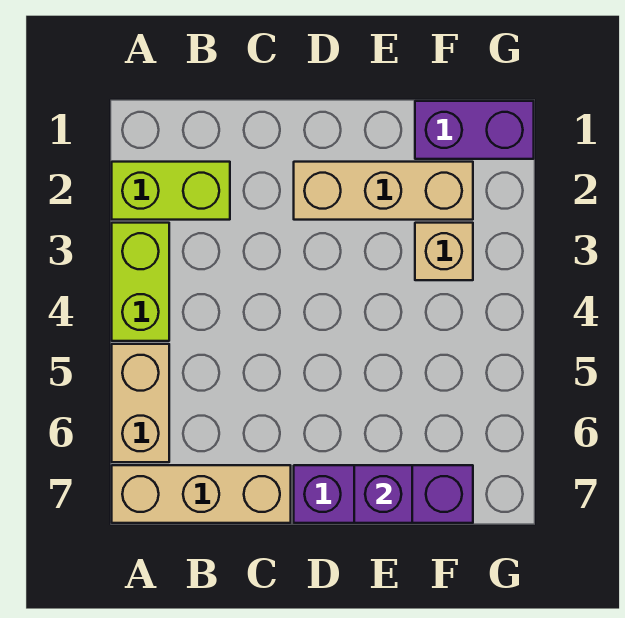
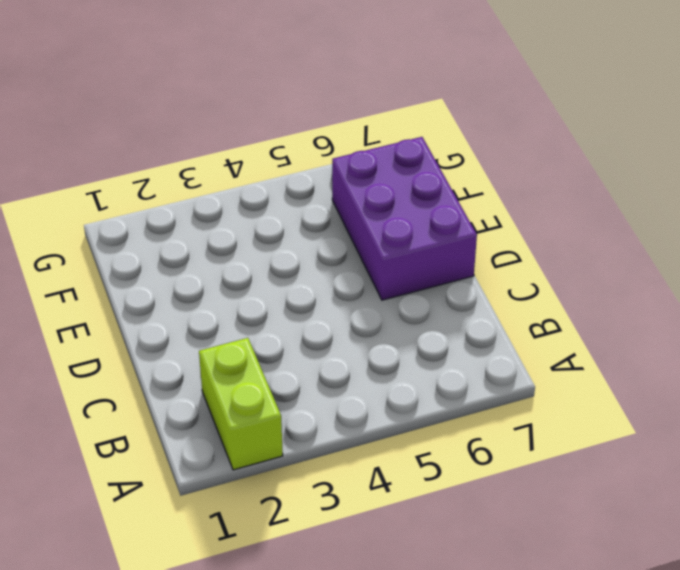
purple brick D6:F7 level 1 -> purple brick D7:F7 level 1
none -> lime brick A3:A4 level 1
none -> tan brick A5:A6 level 1

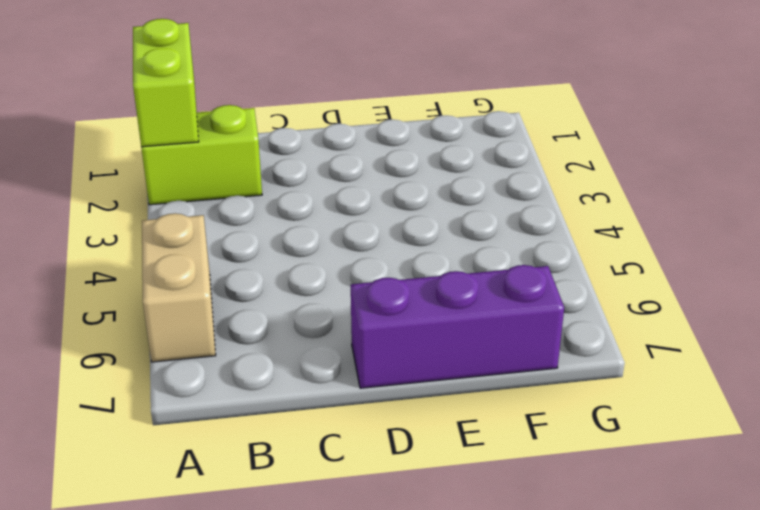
lime brick A1:A2 level 2 -> lime brick A3:A4 level 1
none -> tan brick A7:C7 level 1
none -> tan brick D2:F2 level 1

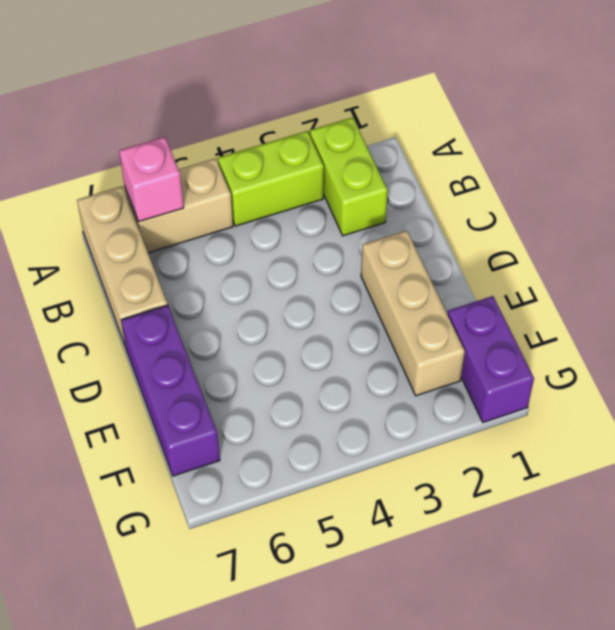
pink brick A6 level 2 -> none
none -> tan brick F3 level 1
none -> purple brick E7 level 2

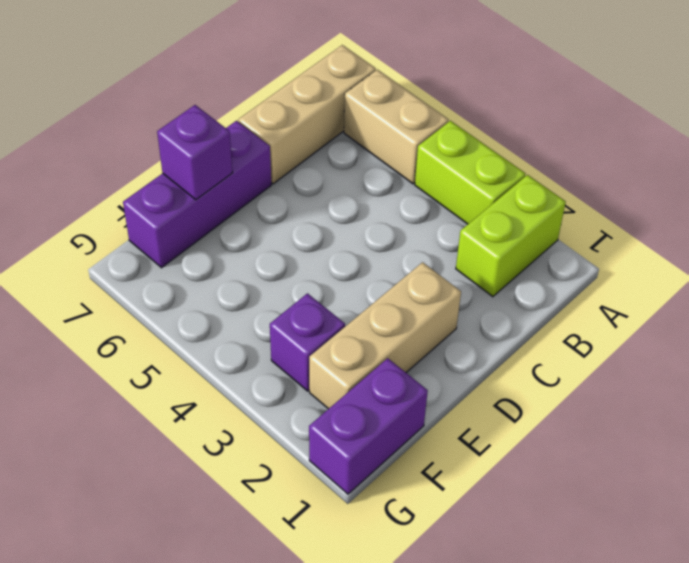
purple brick F3 level 1 -> tan brick F3 level 1

